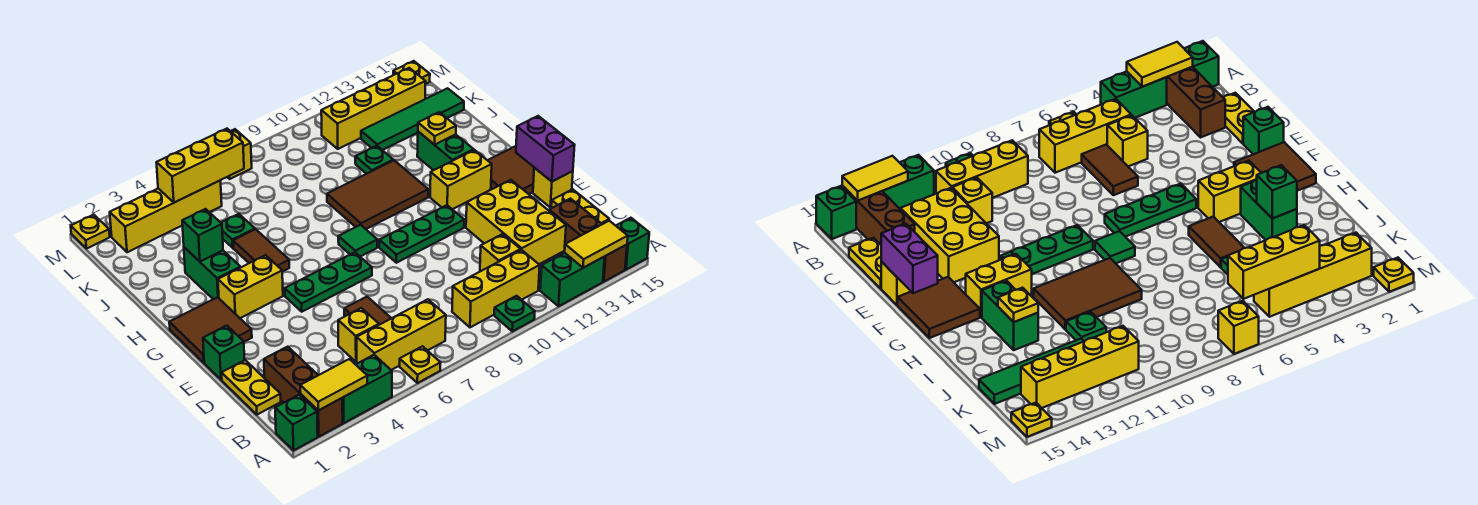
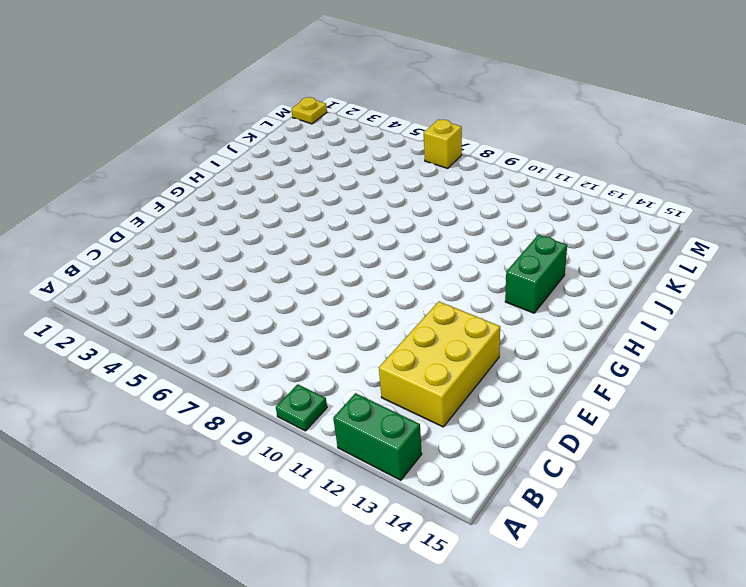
none -> green brick A1 level 1
none -> brown brick A2:C2 level 1
none -> green brick A3:A4 level 1
none -> yellow plate A6 level 1

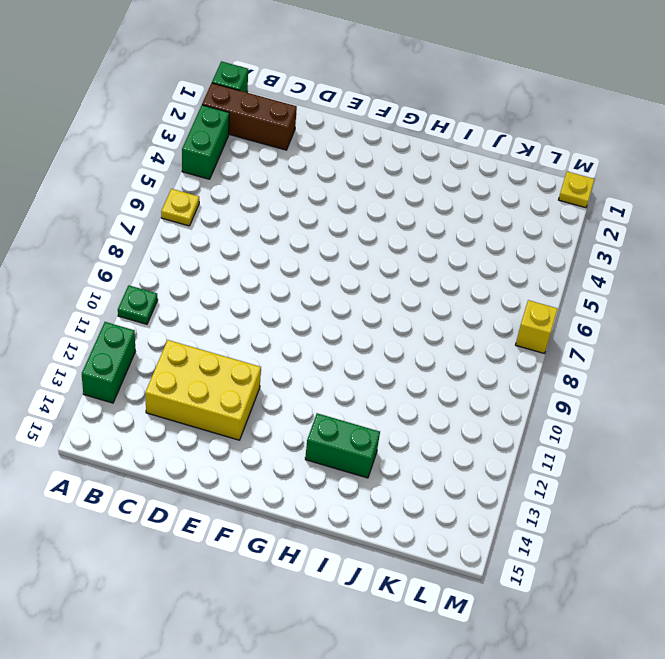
none -> brown brick A14:C14 level 1
none -> green brick A15 level 1
none -> yellow brick B5:B7 level 1
none -> yellow brick B9:B11 level 1

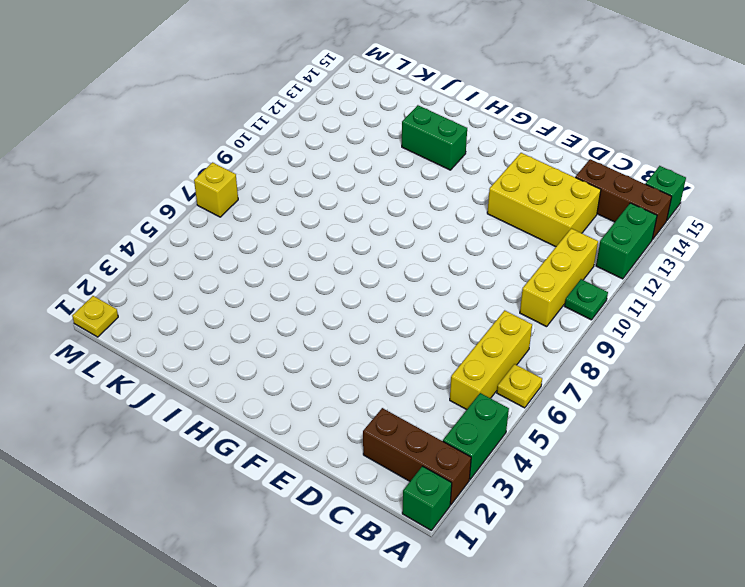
none -> yellow plate C1:D1 level 1
none -> yellow brick C5 level 1
none -> brown tile C6:D6 level 1
none -> yellow brick C11 level 1

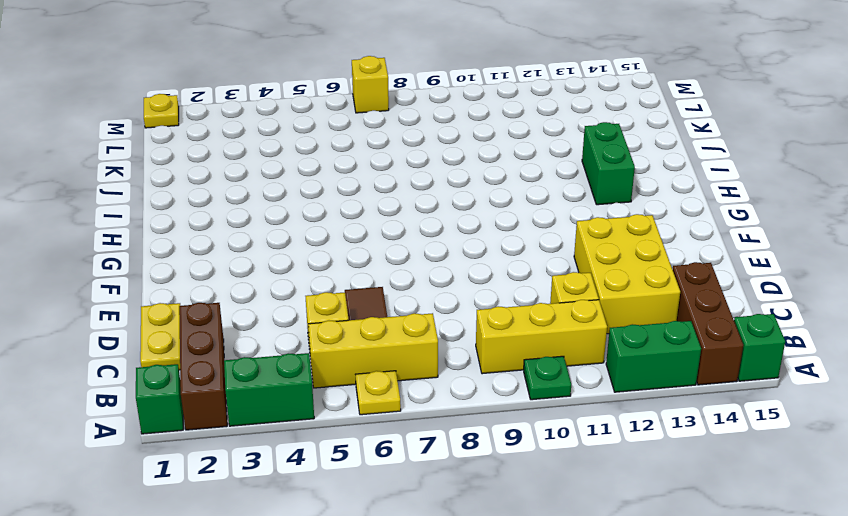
none -> yellow plate C15:D15 level 1
none -> green brick E1 level 1
none -> yellow brick E15 level 1
none -> brown tile F1:G2 level 1

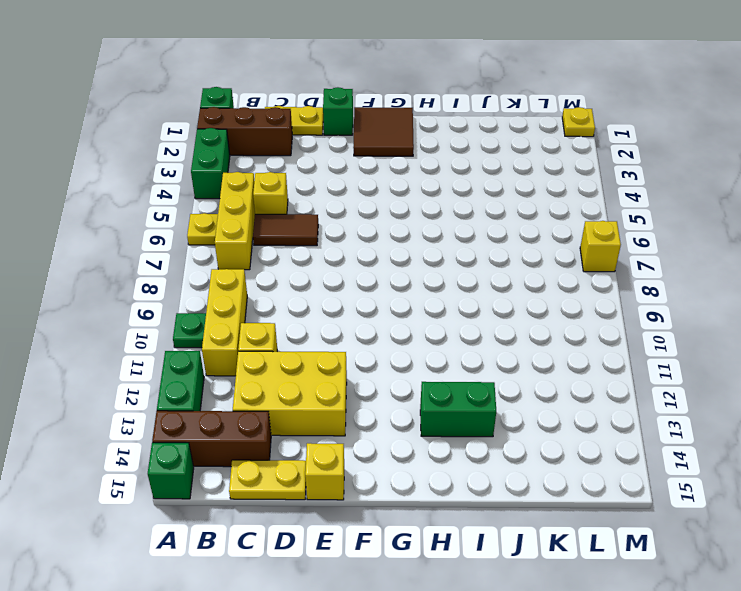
none -> green plate F5:F7 level 1
none -> green plate F9:F11 level 1
none -> brown tile F14:G15 level 1
none -> yellow brick G3:G4 level 1

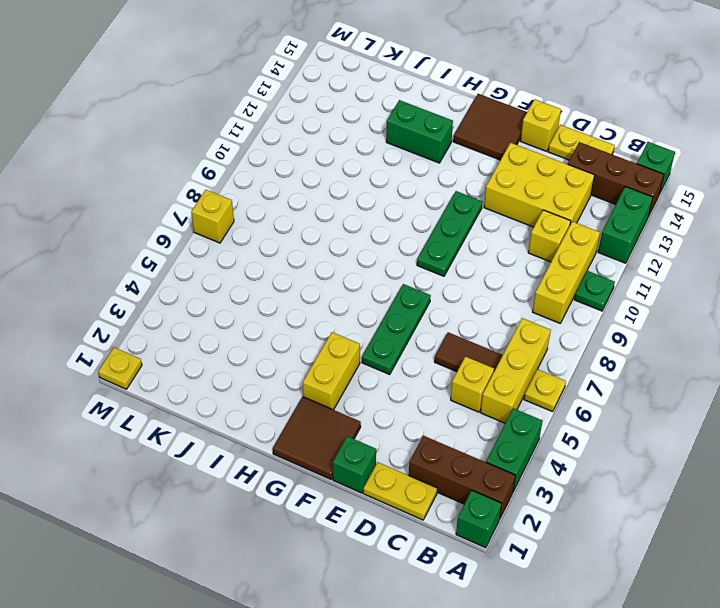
none -> green tile G8 level 1
none -> yellow brick G12:G13 level 1
none -> green brick H3:I3 level 1
none -> brown tile H5:I5 level 1

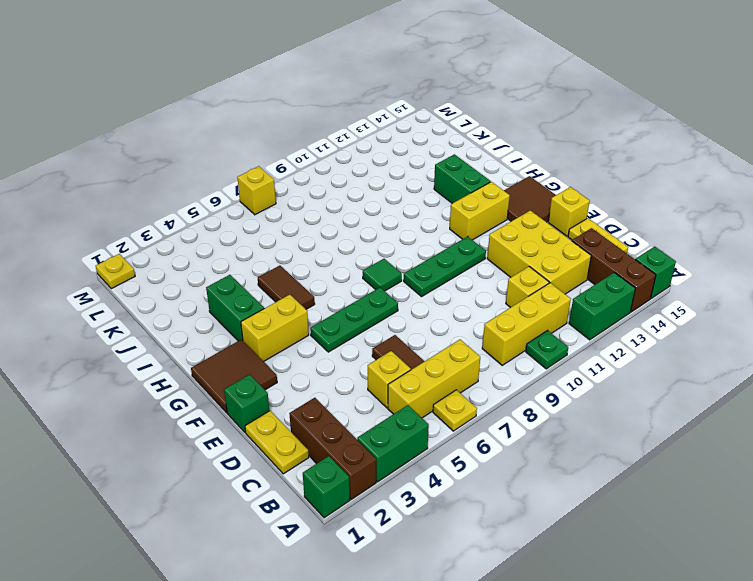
none -> brown tile H9:I11 level 1
none -> green plate J5 level 1
none -> green plate J11 level 1
none -> green tile K12:K15 level 1

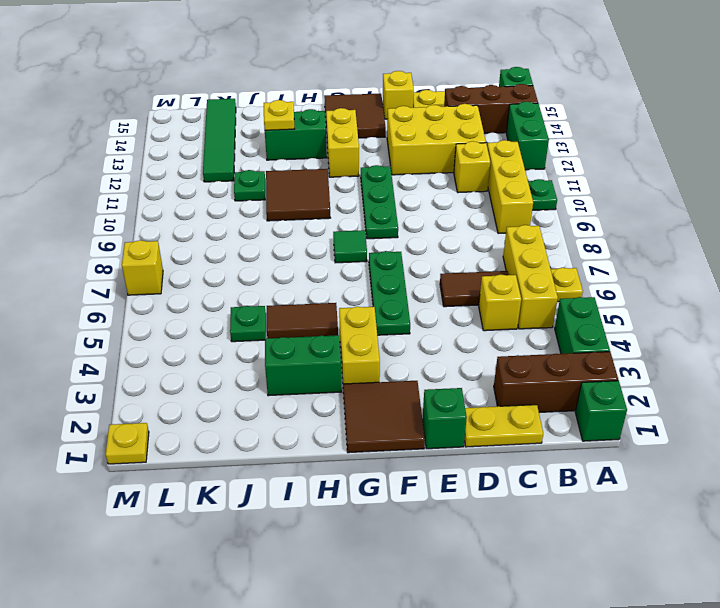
brown tile H10:I11 level 1 -> brown tile H9:I11 level 1
none -> yellow brick L2:L5 level 1
none -> yellow brick L11:L14 level 1
none -> yellow plate M15 level 1
none -> yellow tile A2:A3 level 2

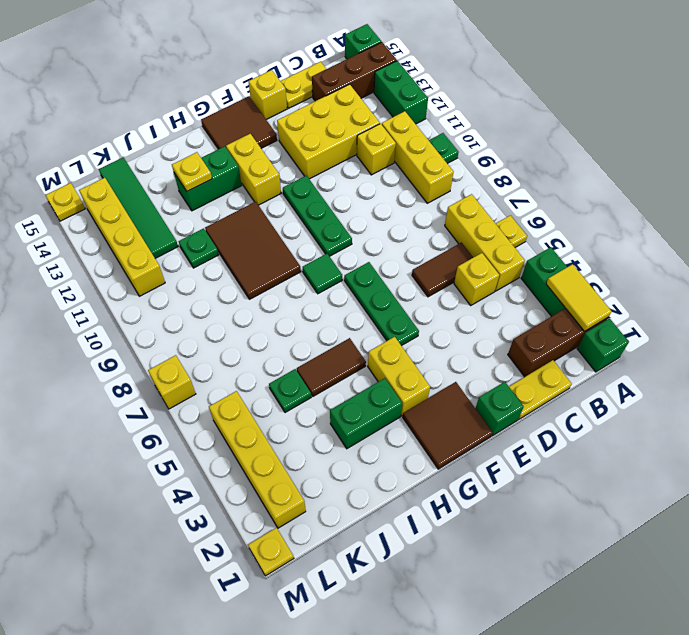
none -> yellow tile A13:A14 level 2
none -> purple brick E15:F15 level 2
none -> green brick I3 level 2
none -> yellow brick L4:L6 level 2

